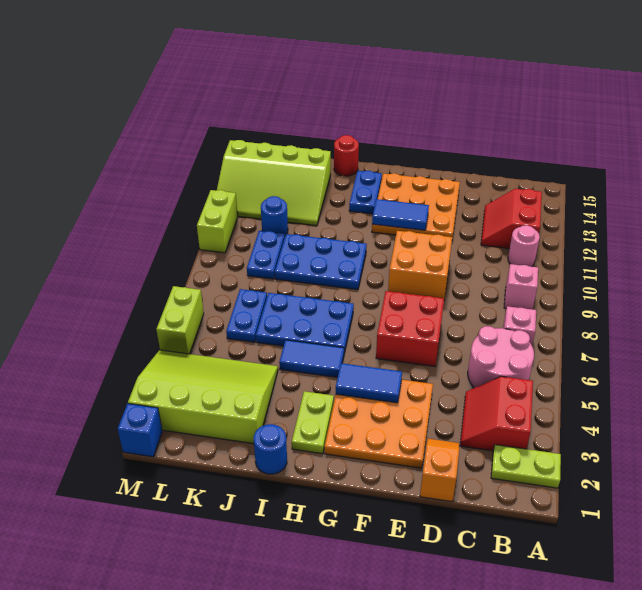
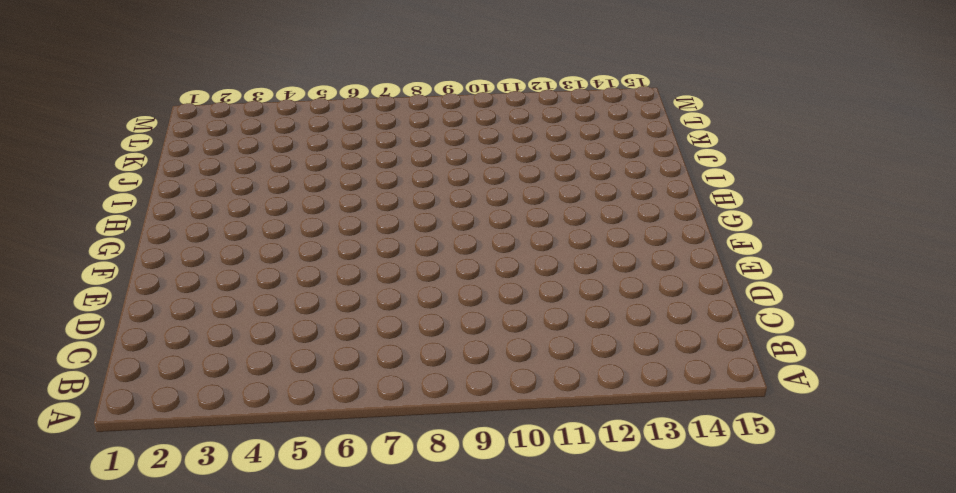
none -> lime plate A2:B2 level 1
none -> red slope B3:C4 level 1 top B
none -> pink round brick B5:C6 level 1

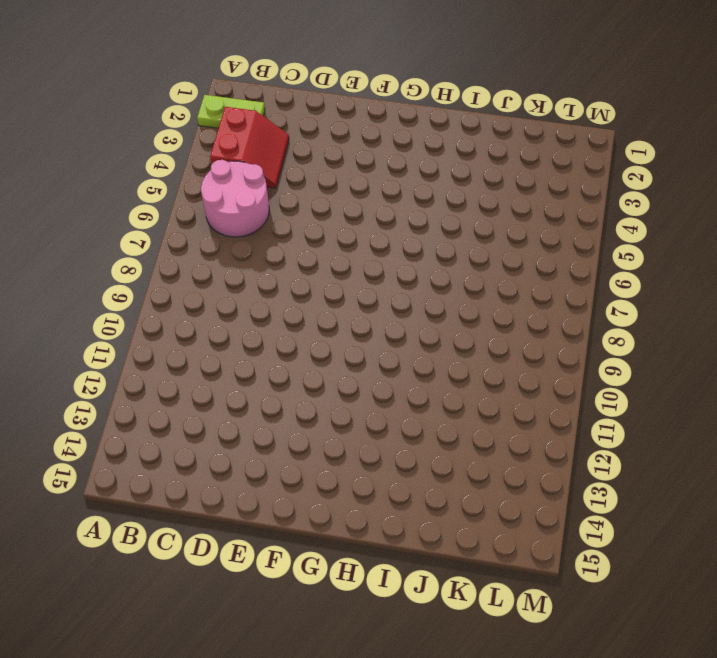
none -> pink brick B7 level 1
none -> pink brick B9 level 1
none -> pink round brick B11 level 1

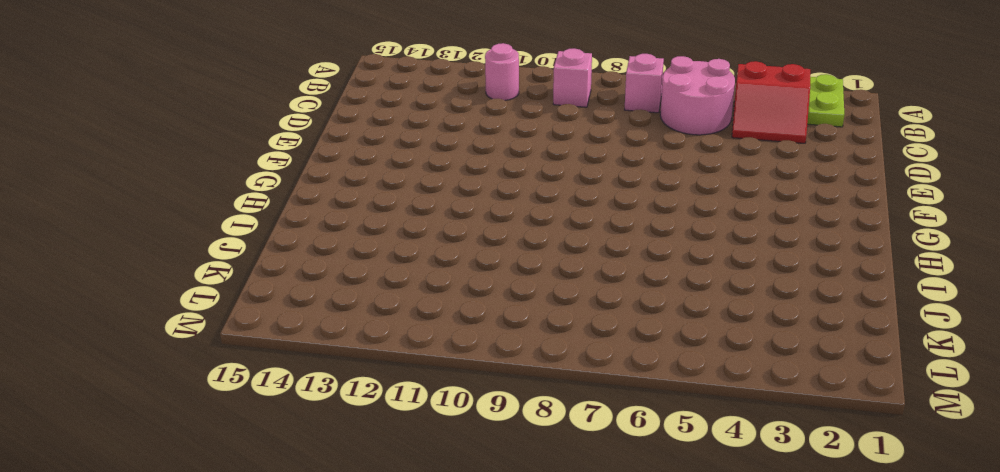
none -> red slope B12:C13 level 1 top B
none -> orange slope D1:D2 level 1 top 1
none -> orange plate E2:G4 level 1

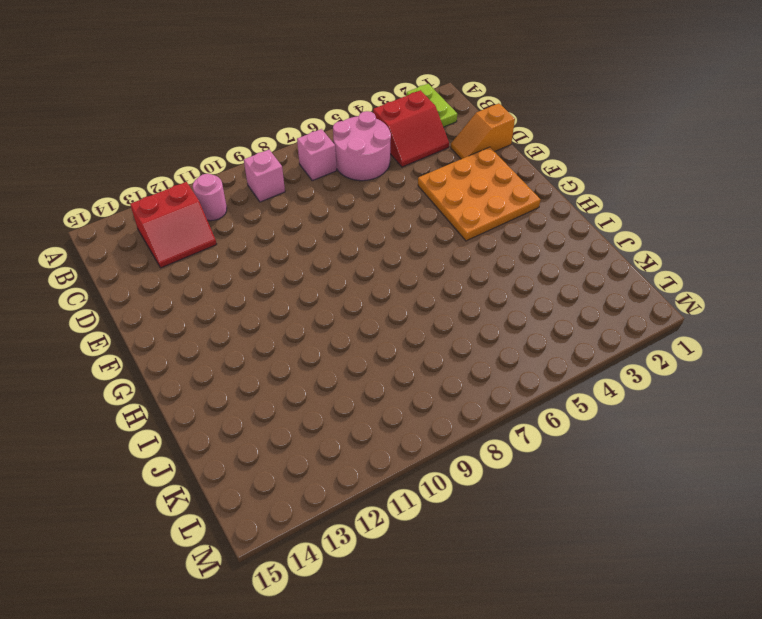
none -> red brick E6:F7 level 1
none -> orange brick E9:F10 level 1
none -> orange plate E12:G14 level 1

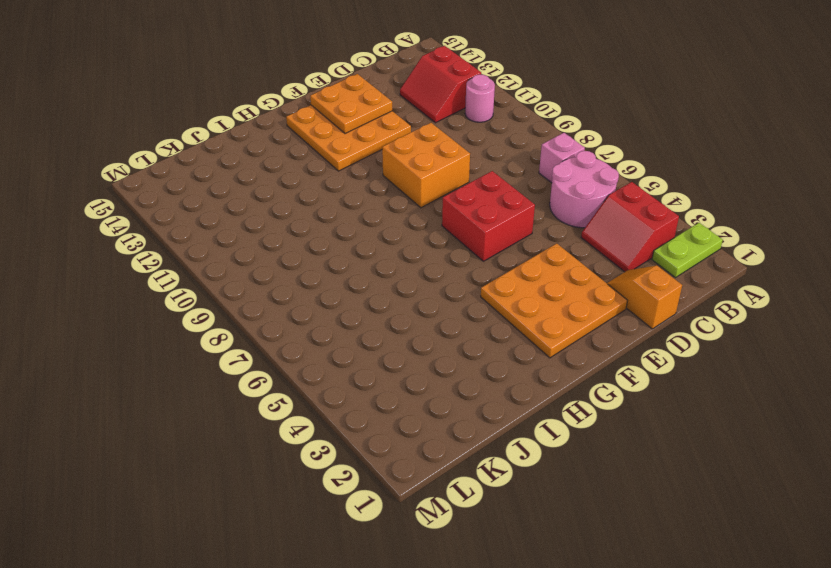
orange plate E13:F14 level 2 -> none
none -> pink brick B9 level 1
none -> lime plate H2:H3 level 1
none -> blue tile H5:I5 level 1

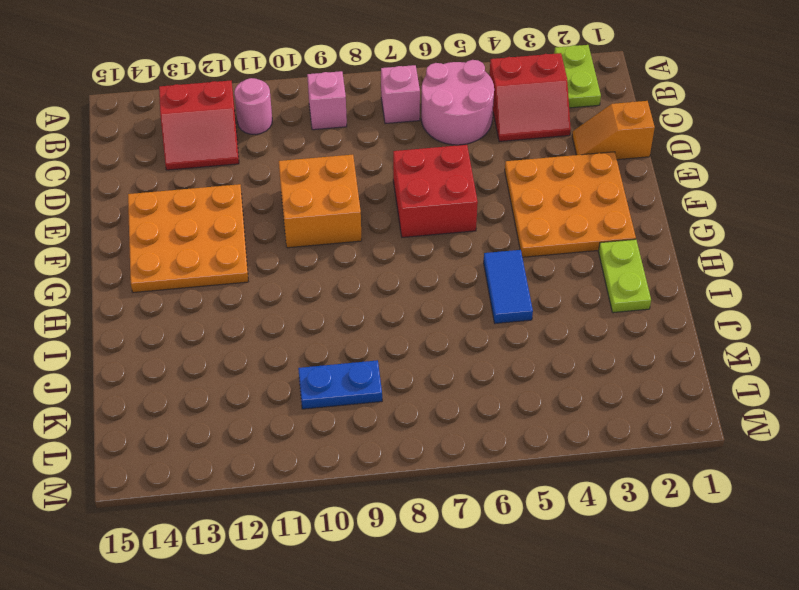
lime plate H2:I2 level 1 -> lime plate H2:H3 level 1
none -> blue plate H6:J7 level 1
none -> blue plate H9:J10 level 1
none -> blue plate H13:H14 level 1

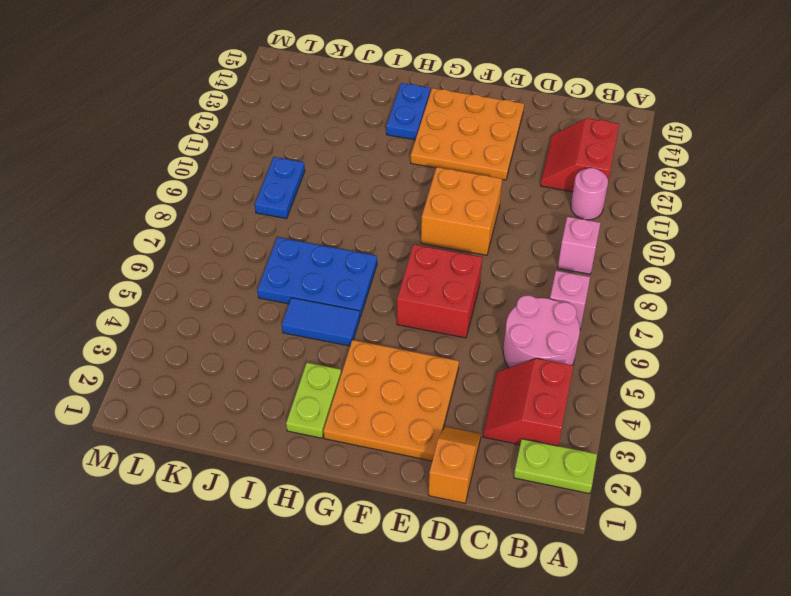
none -> blue plate H9:J10 level 1
none -> blue round brick I1 level 1
none -> red round brick I15 level 1

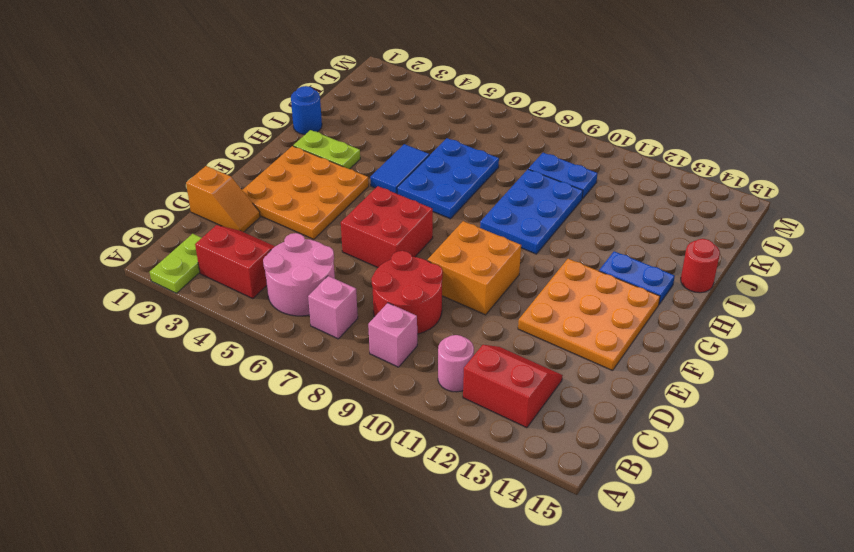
red round brick C8:D9 level 1 -> none
none -> lime slope J2:M4 level 1 top 2
none -> lime slope J12:M14 level 1 top 14
none -> blue plate K6:K7 level 1

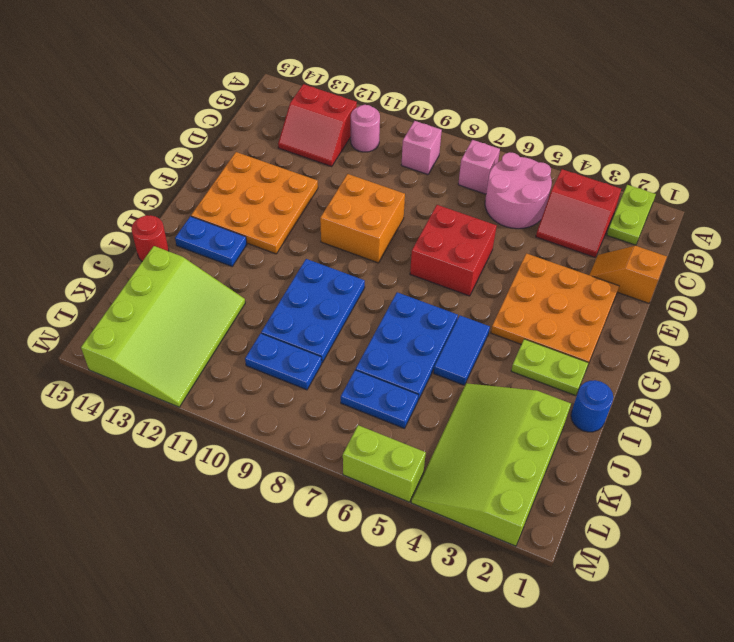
none -> blue round brick K11 level 1
none -> blue brick M1 level 1
none -> lime brick M10:M11 level 1

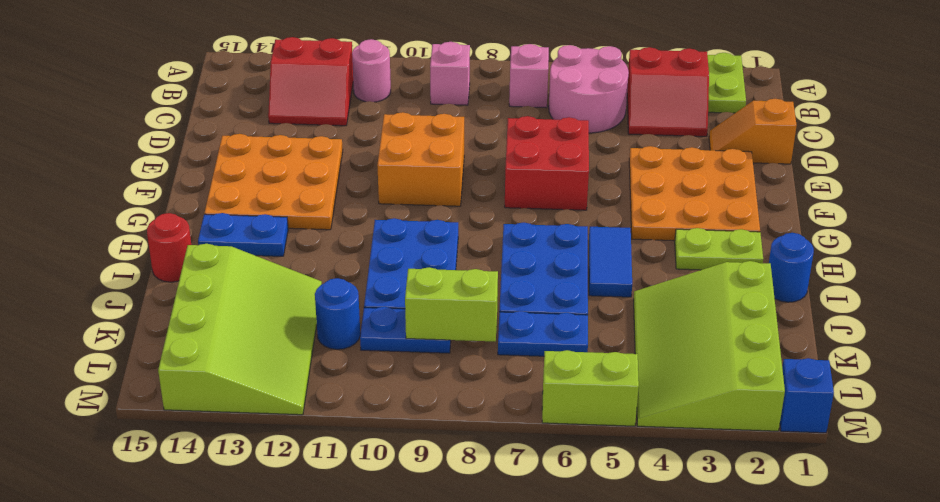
lime brick K8:K9 level 2 -> lime brick M10:M11 level 1
none -> blue tile F4:G4 level 2
none -> blue tile F12:G12 level 2

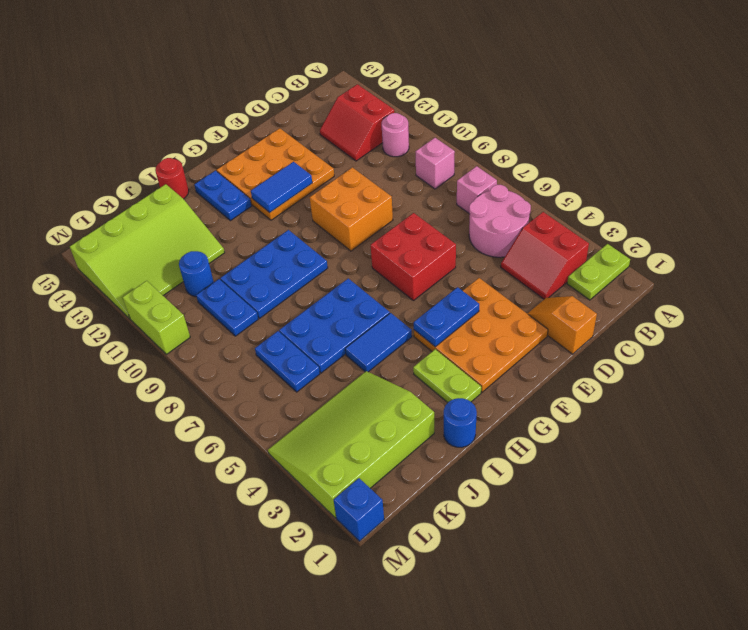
blue plate F4:G4 level 2 -> blue tile F4:G4 level 2
none -> lime brick M5:M6 level 1

